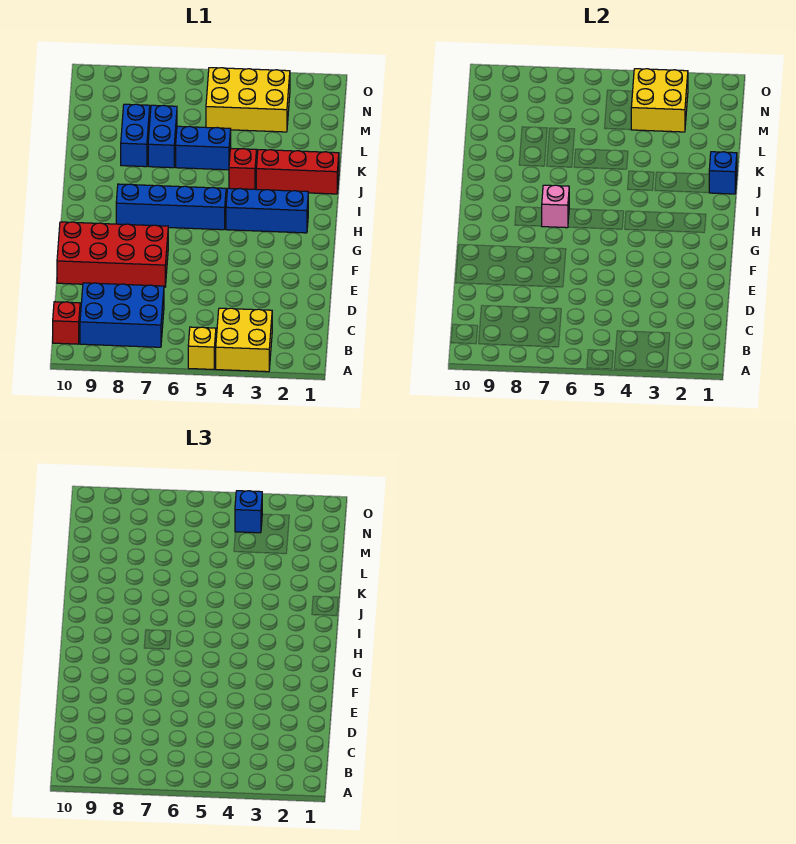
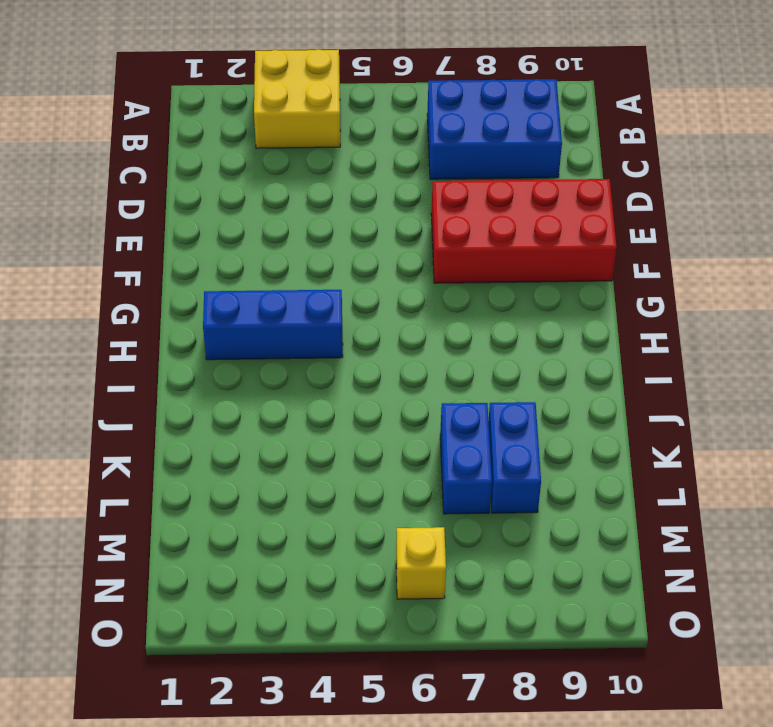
yellow brick N6 level 1 -> yellow brick A5 level 1
none -> red brick B10 level 1
none -> blue brick H5:H8 level 1
none -> red brick J1:J3 level 1

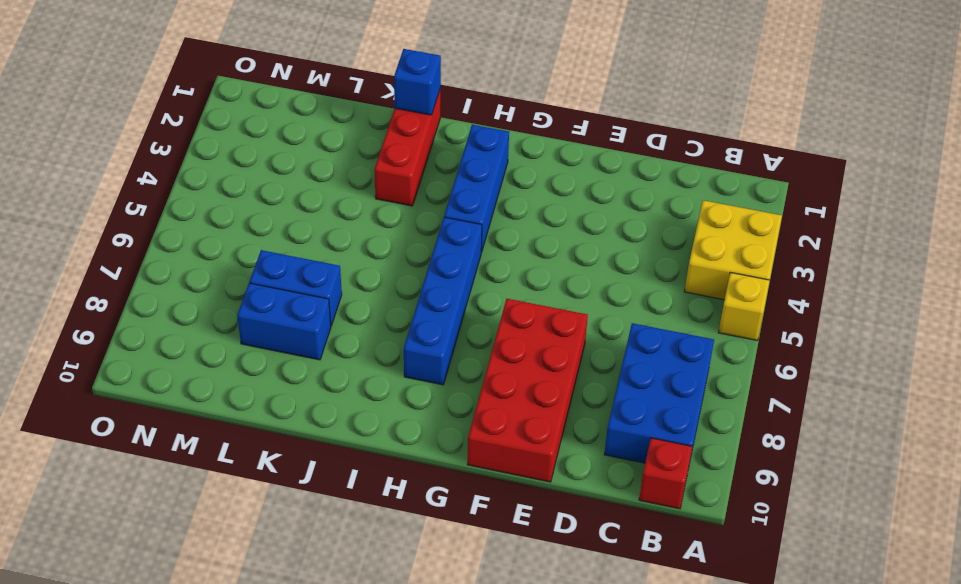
none -> red brick J4 level 1
none -> blue brick K5:K6 level 1
none -> yellow brick M3:N5 level 1

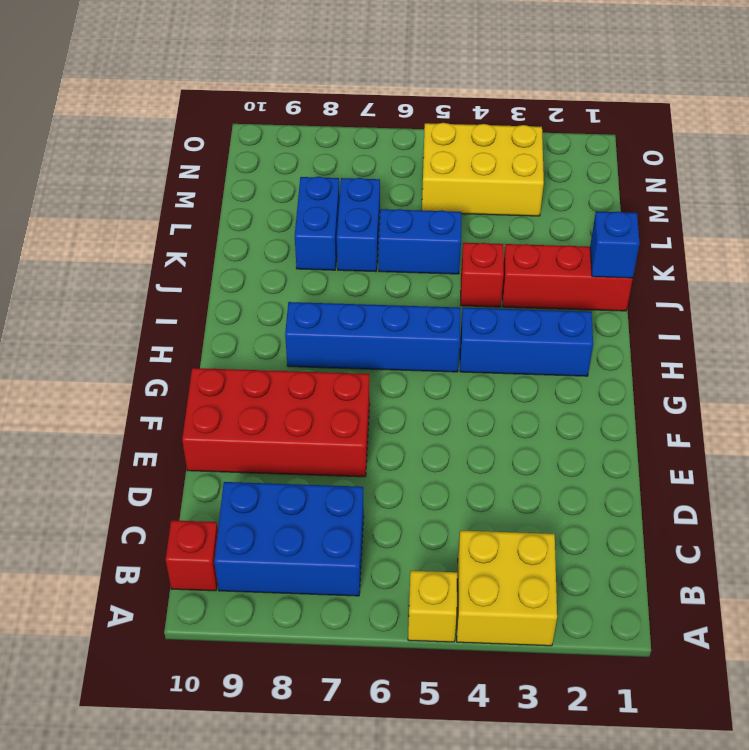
none -> pink brick H7 level 2
none -> yellow brick M3:N4 level 2
none -> blue brick N4 level 3

